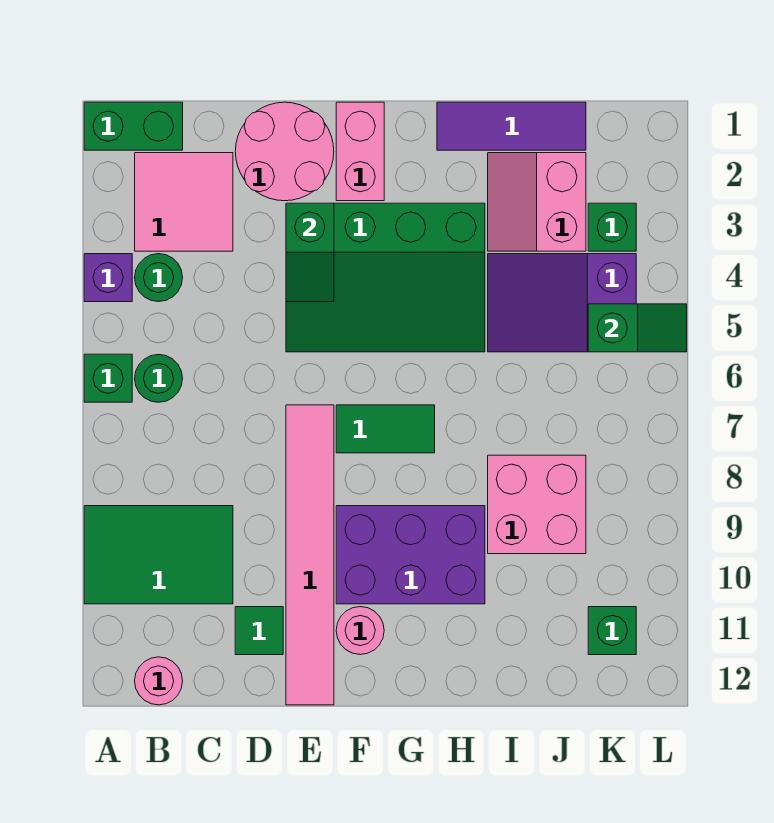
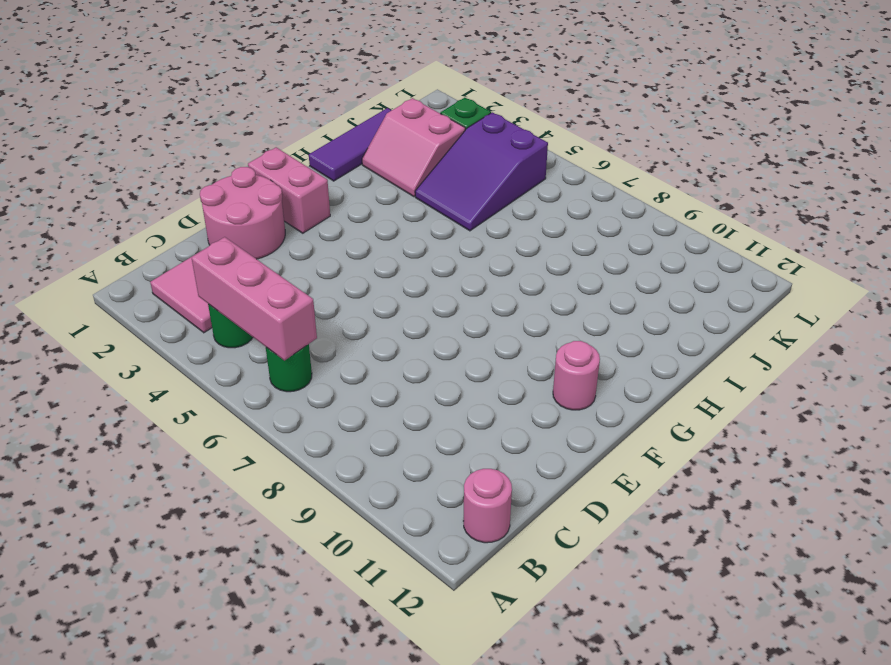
pink brick B4:B6 level 2 -> none
none -> green brick A1:B1 level 1
none -> purple brick A4 level 1
none -> green brick A6 level 1

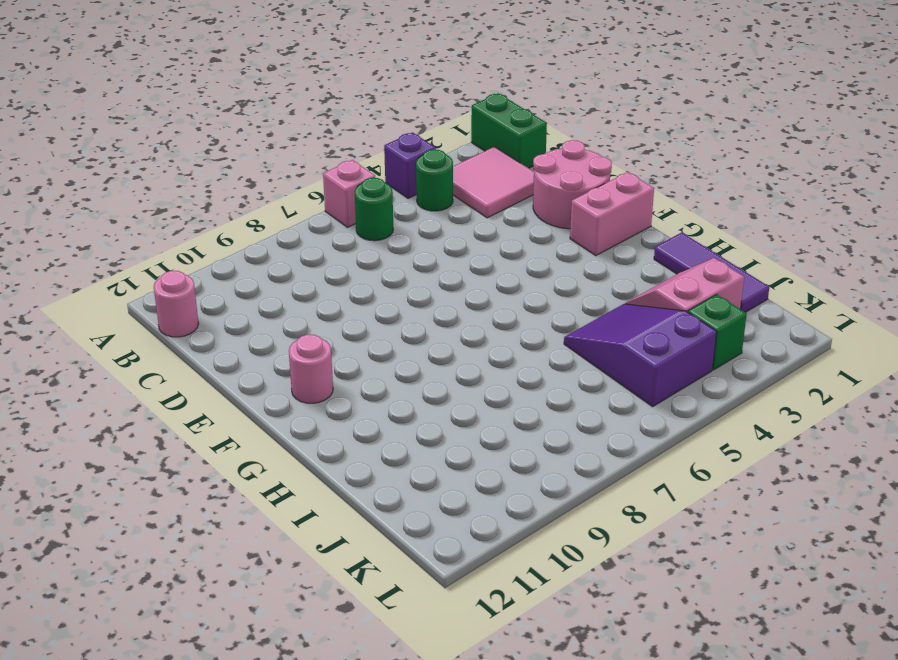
pink brick A6 level 1 -> green brick A6 level 1
none -> green tile A9:C10 level 1
none -> green tile D11 level 1
none -> green slope E3:H5 level 1 top 3

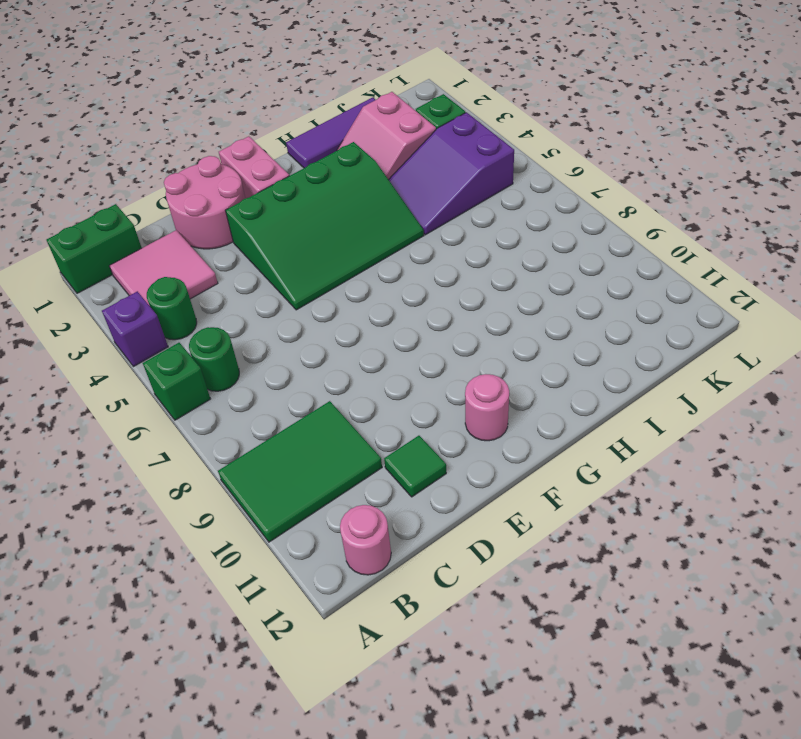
none -> pink tile E7:E12 level 1
none -> green tile F7:G7 level 1
none -> purple brick F9:H10 level 1

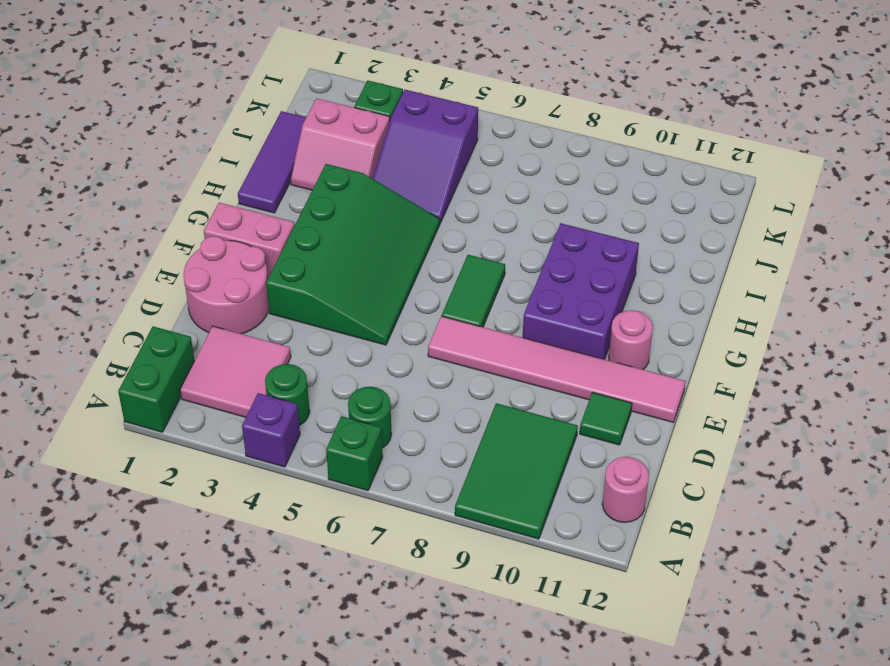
none -> pink brick I8:J9 level 1
none -> green brick K11 level 1
none -> green slope E3:E4 level 2 top 3

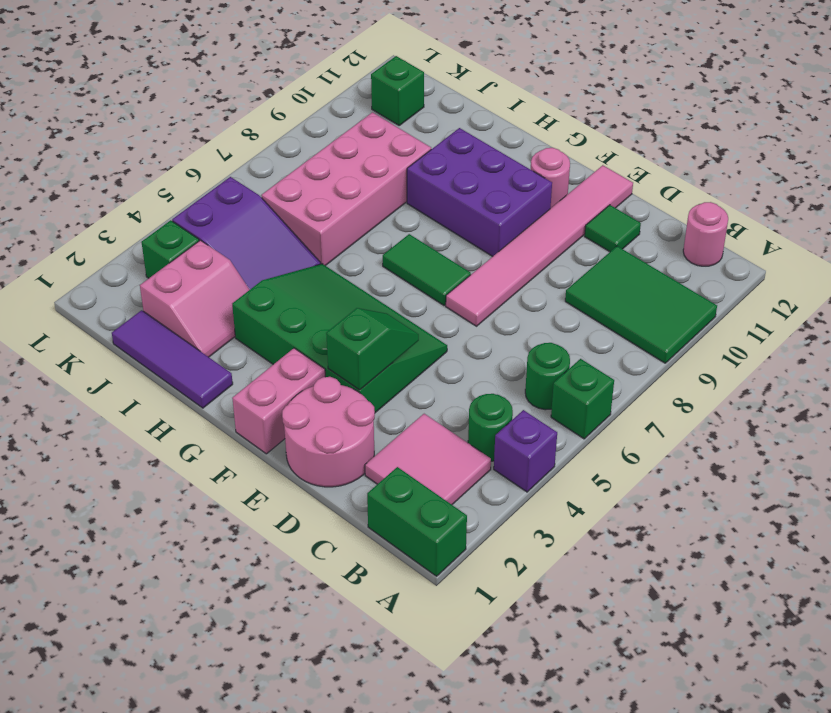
pink brick I6:J9 level 1 -> pink brick I8:J9 level 1
none -> green slope K5:L5 level 2 top K

